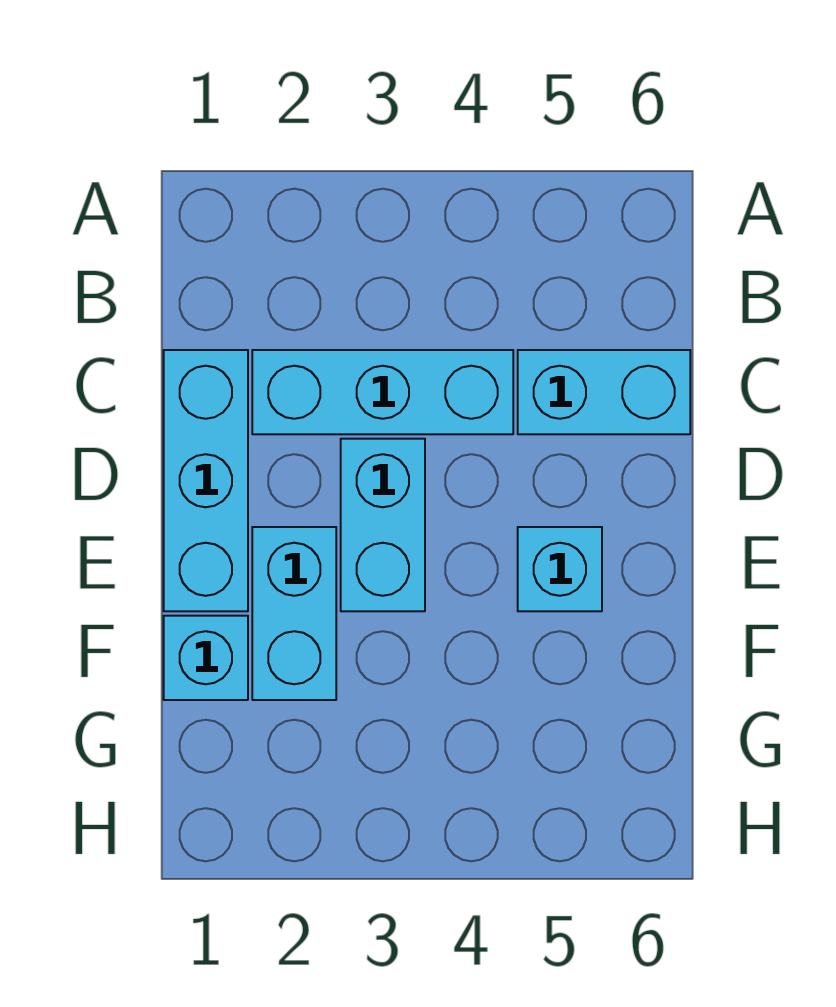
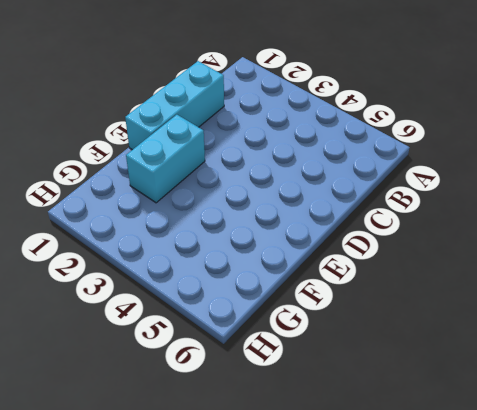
none -> cyan brick C2:C4 level 1
none -> cyan brick C5:C6 level 1

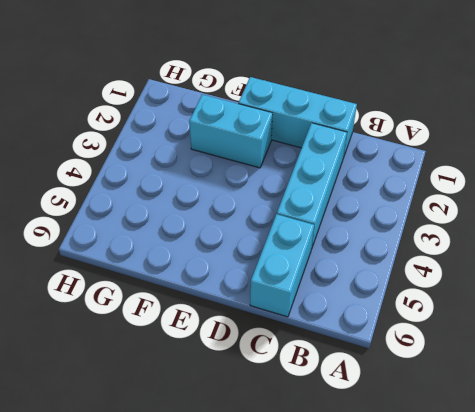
none -> cyan brick D3:E3 level 1
none -> cyan brick E5 level 1

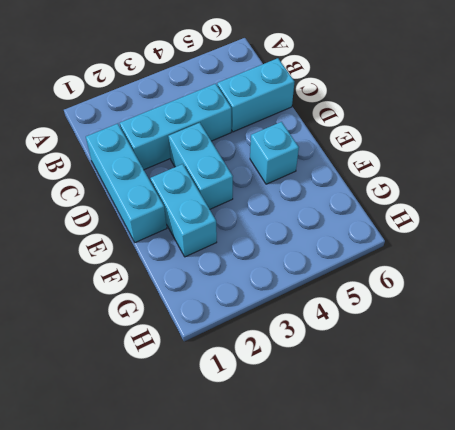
none -> cyan brick F1 level 1

